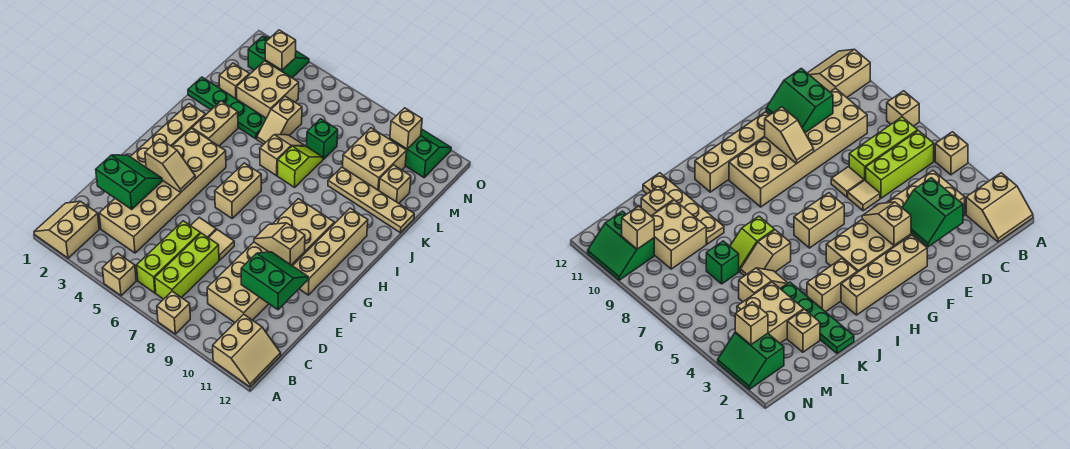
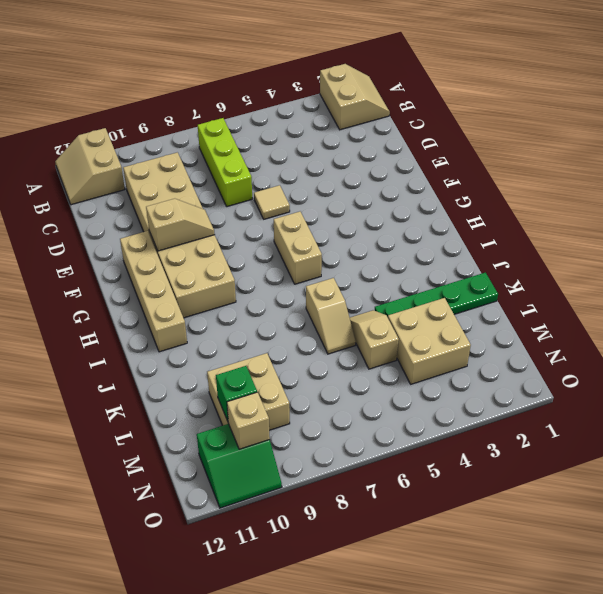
green brick M10 level 2 -> green brick L7 level 1
none -> tan brick A5 level 1
none -> tan brick A8 level 1
none -> lime brick B6:D6 level 1
none -> tan brick C3:H4 level 1

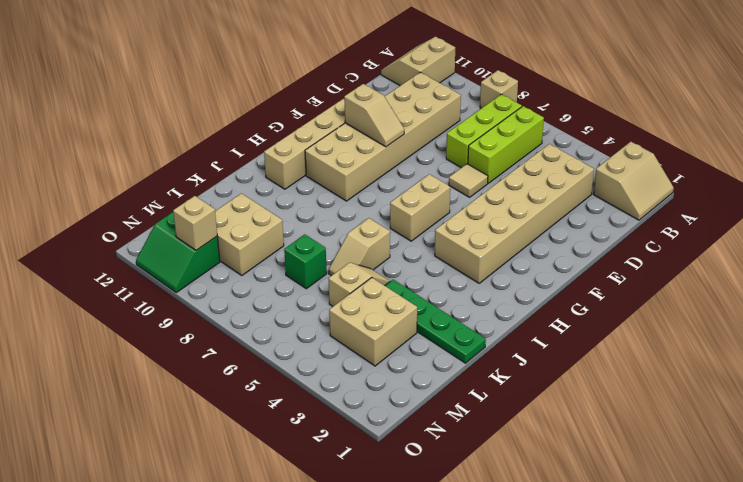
none -> tan brick A5 level 1
none -> tan tile E7 level 1
none -> tan brick F2:I2 level 1
none -> tan brick I3:J3 level 1

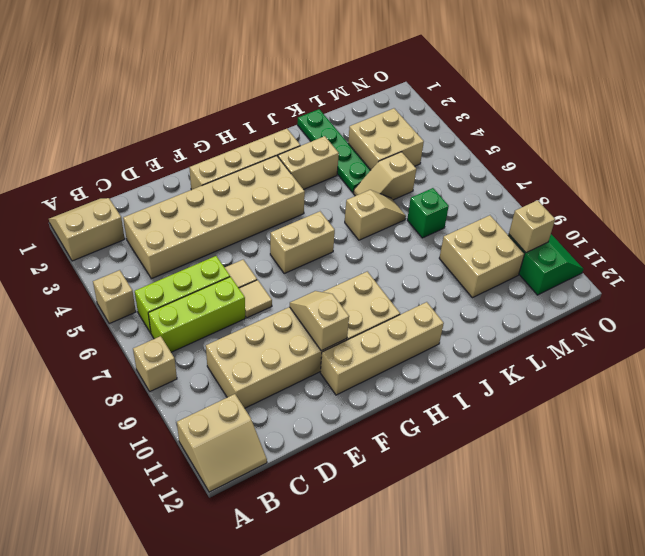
none -> lime slope J7:K7 level 1 top J
none -> tan plate K9:K12 level 1
none -> tan brick L2 level 1
none -> tan brick L11 level 1

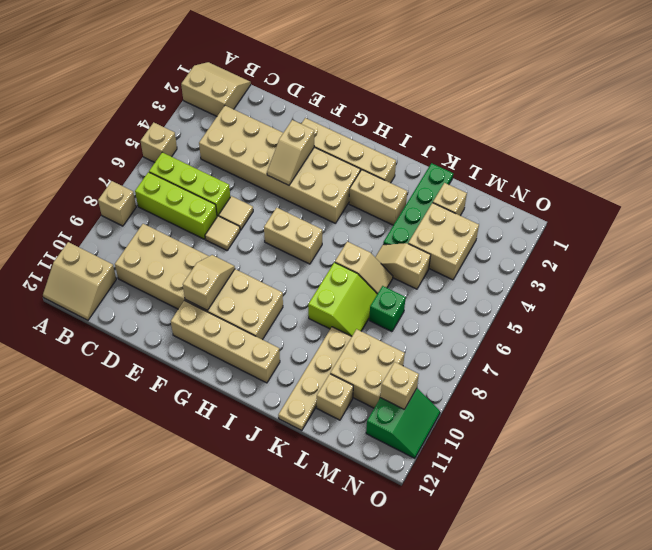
lime slope J7:K8 level 1 top J -> lime slope J7:K7 level 1 top J
none -> green slope N2:O3 level 1 top N
none -> green slope D2:E3 level 2 top D
none -> green slope D10:E11 level 2 top D
none -> tan brick N3 level 2

